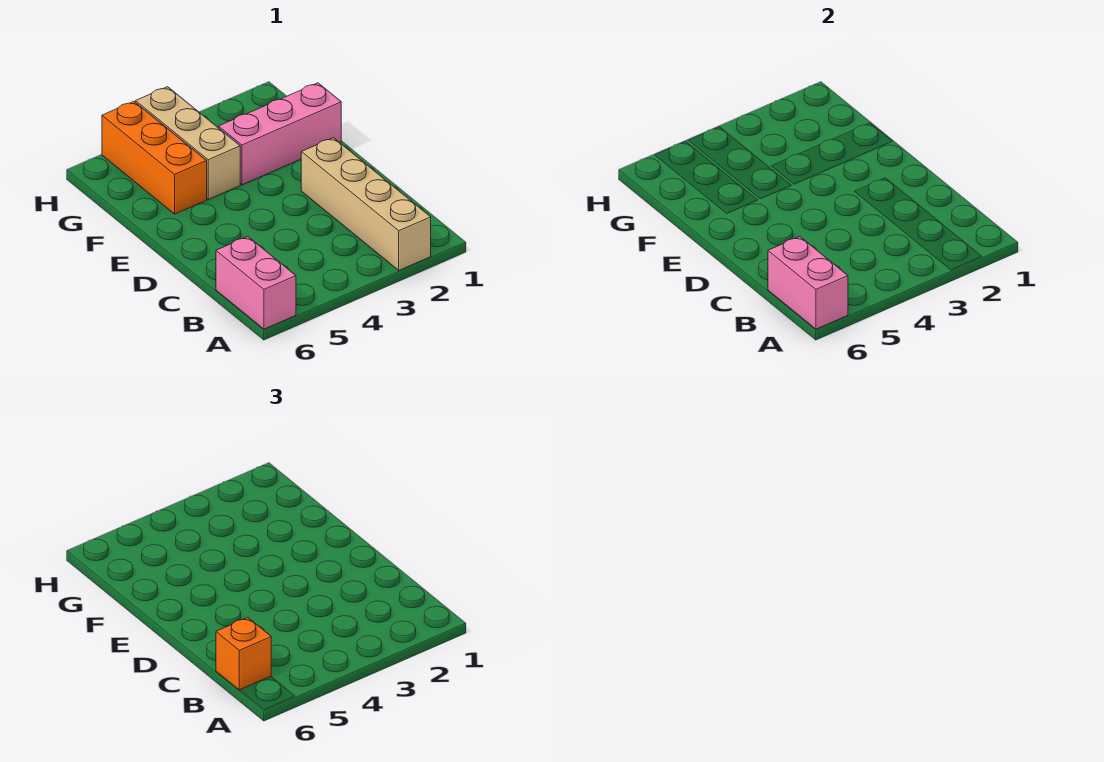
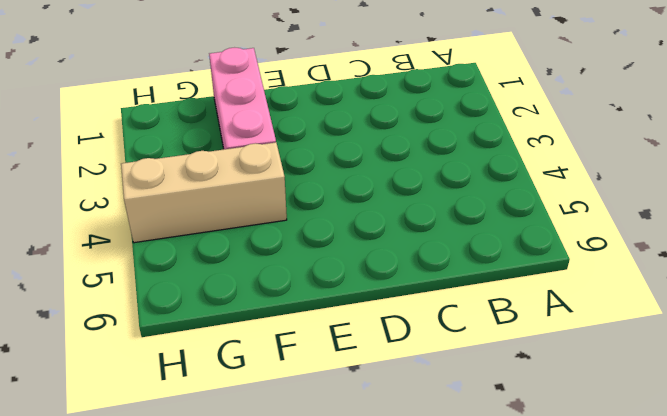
none -> tan brick A2:D2 level 1
none -> pink brick A6:B6 level 1

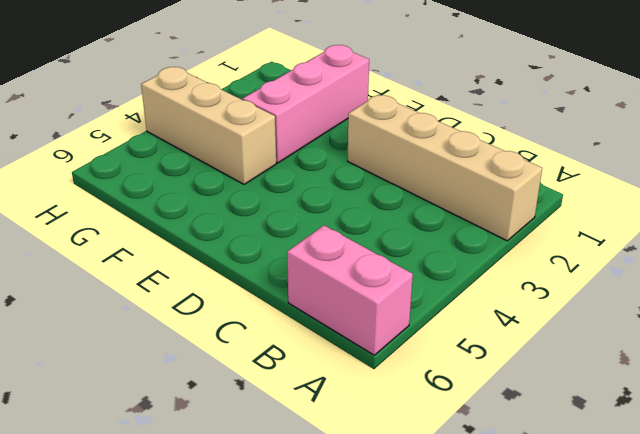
none -> orange brick F5:H5 level 1
none -> pink brick A6:B6 level 2

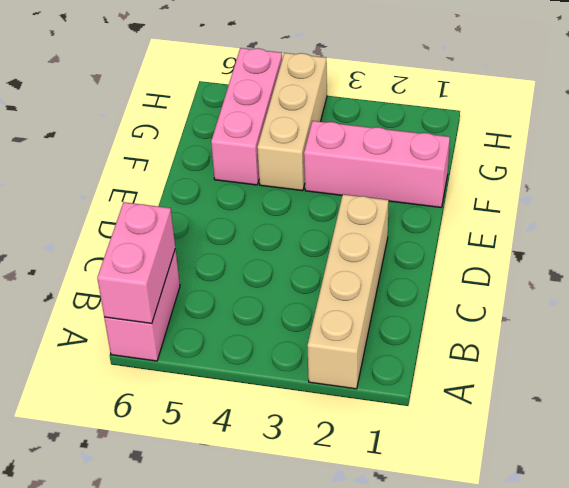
pink brick F5:H5 level 1 -> orange brick F5:H5 level 1
none -> orange brick B6 level 3

